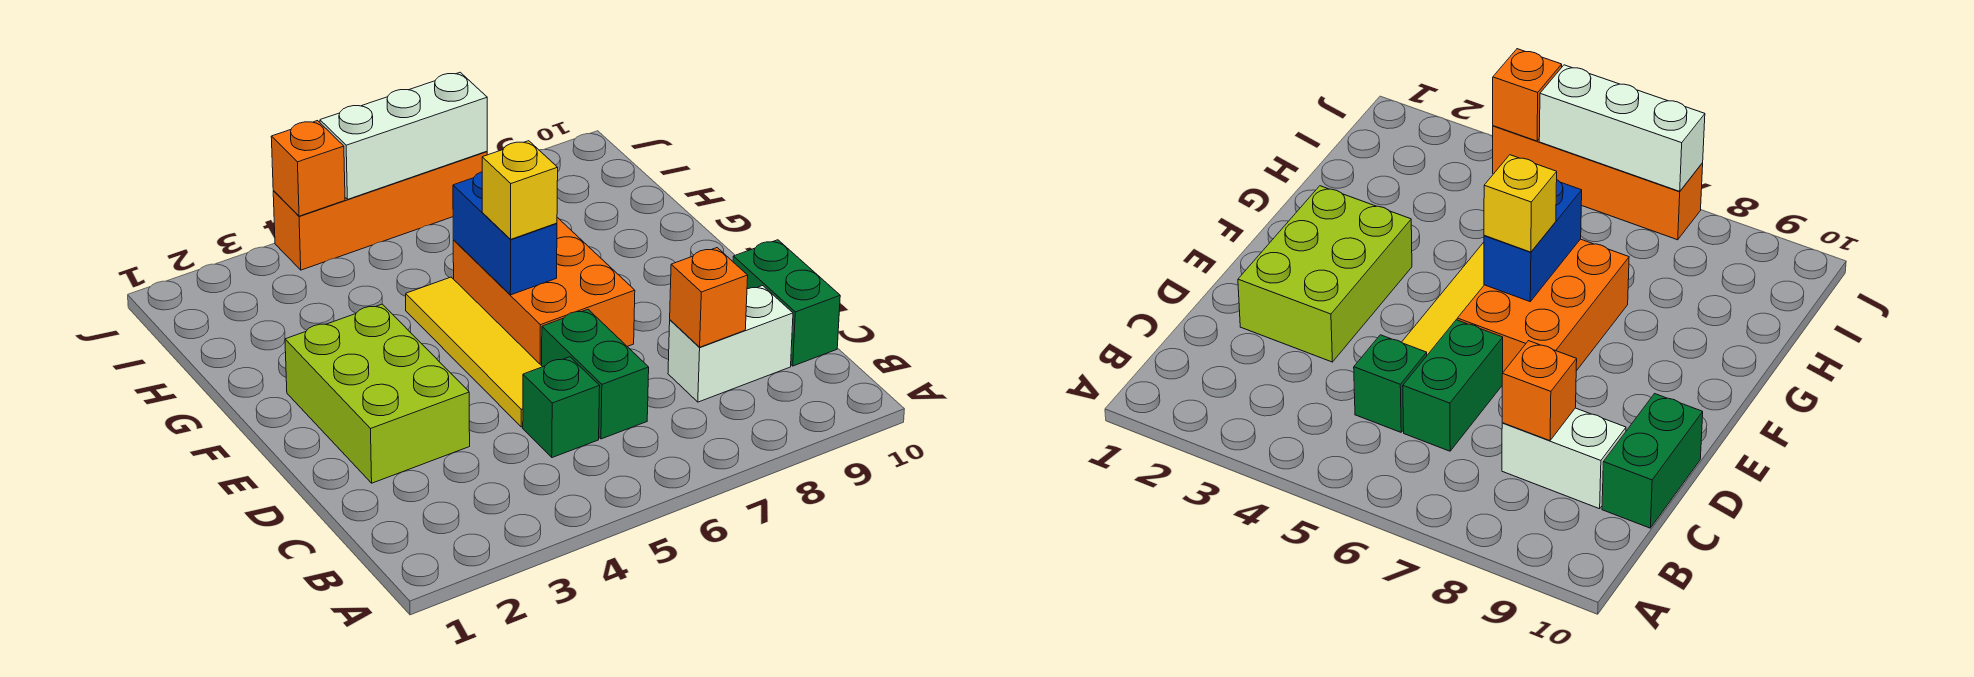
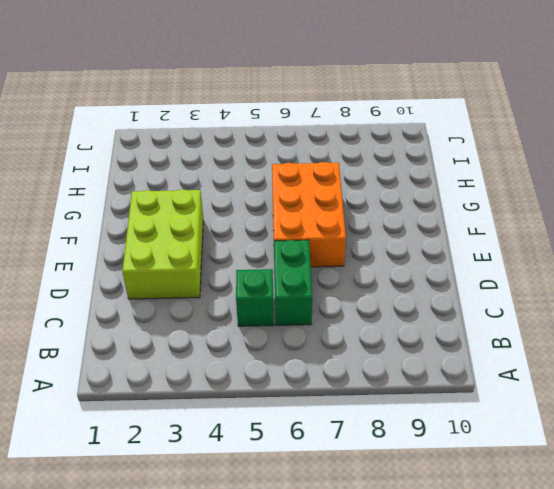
none -> white brick C8:C9 level 1
none -> green brick C10:D10 level 1
none -> yellow tile D5:G5 level 1

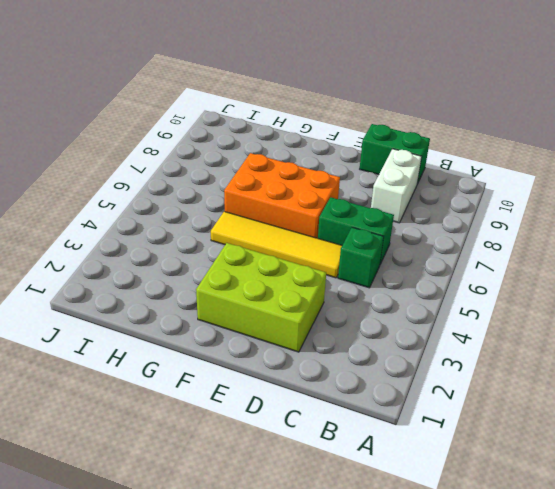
none -> orange brick J4:J7 level 1
none -> orange brick C8 level 2
none -> blue brick F6:G6 level 2

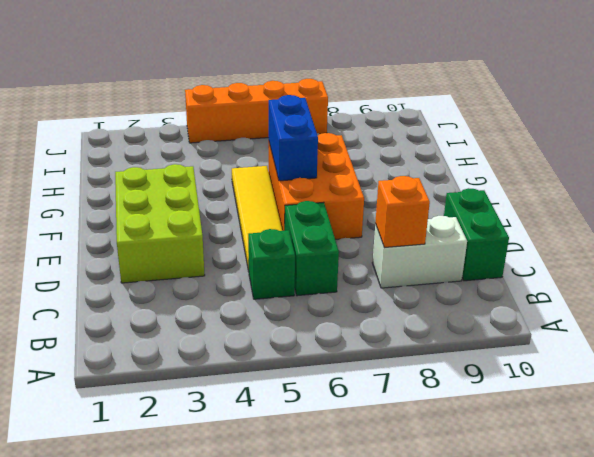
none -> orange brick J4 level 2
none -> white brick J5:J7 level 2
none -> yellow brick F6 level 3

